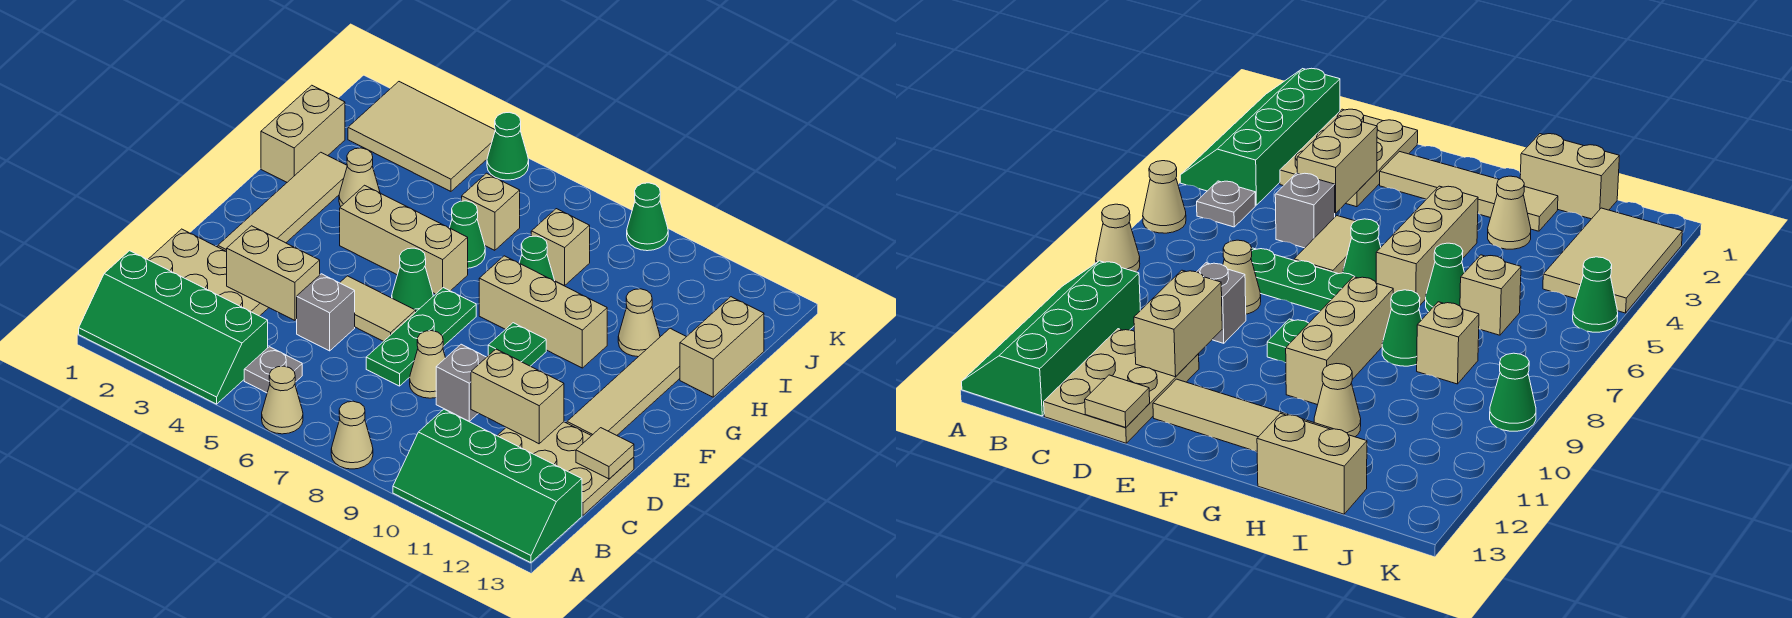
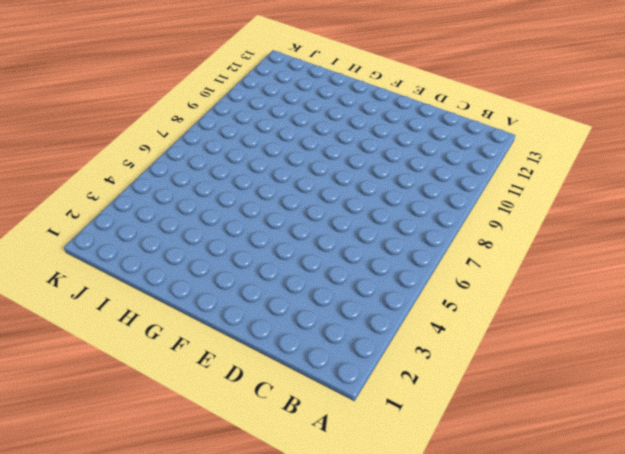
none -> green slope A1:B4 level 1 top B
none -> tan cone A6 level 1
none -> tan cone A8 level 1
none -> green slope A10:B13 level 1 top B

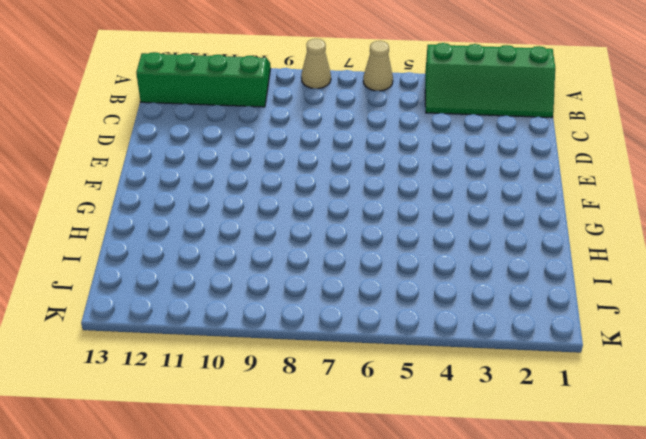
green slope A1:B4 level 1 top A -> green slope A1:B4 level 1 top B
none -> grey plate B5 level 1
none -> tan plate C1:D3 level 1
none -> tan plate C11:D13 level 1
none -> grey brick D5 level 1

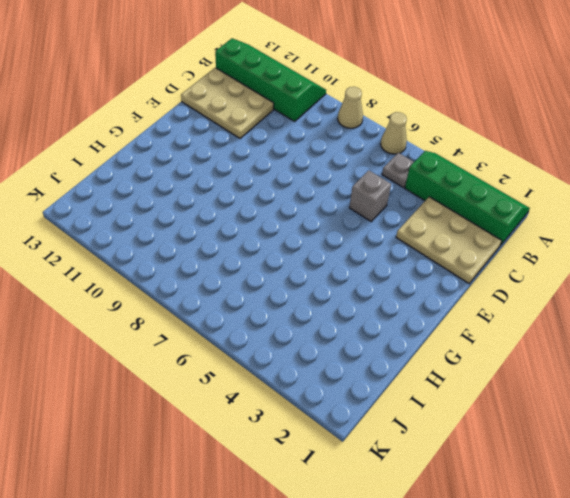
none -> green plate D7:F7 level 1
none -> tan cone D8 level 1
none -> grey brick D9 level 1
none -> tan tile E2:H2 level 1

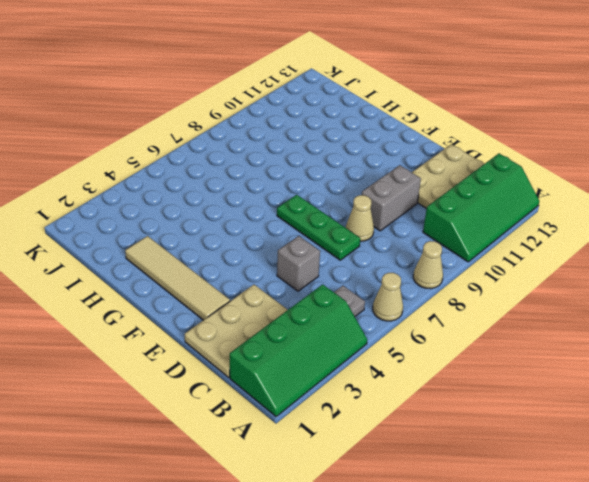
grey brick D9:D10 level 1 -> grey brick D9 level 1
none -> tan tile E5:E6 level 1
none -> tan tile E12:H12 level 1
none -> green cone F6 level 1
none -> green plate F9 level 1

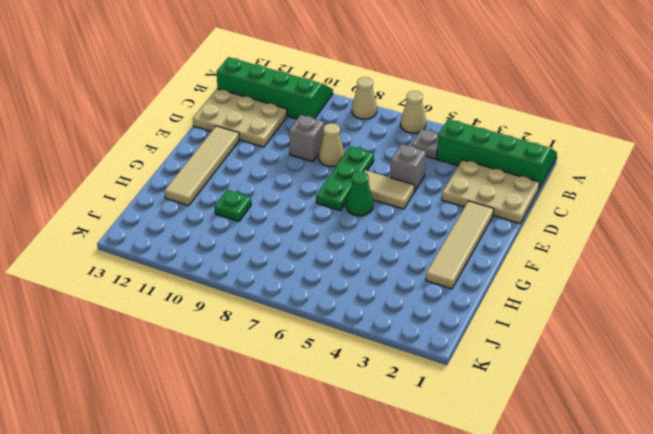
green plate H10 level 1 -> green plate F9 level 1
none -> tan brick G4:G6 level 1
none -> tan brick G8:G10 level 1
none -> tan brick H1:I1 level 1
none -> tan cone H3 level 1

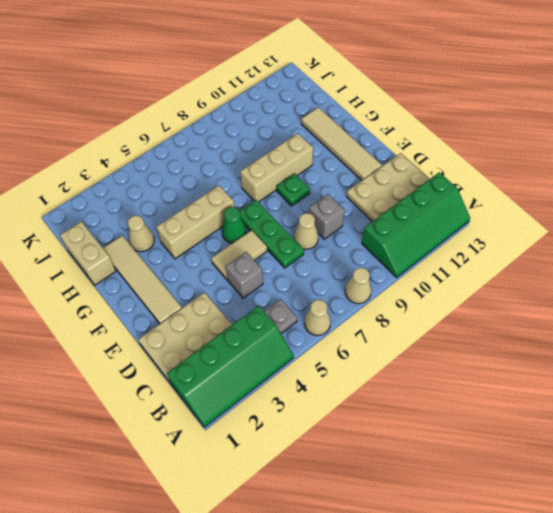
none -> green cone H6 level 1
none -> green cone H8 level 1
none -> tan cone H11 level 1
none -> tan brick H13:I13 level 1

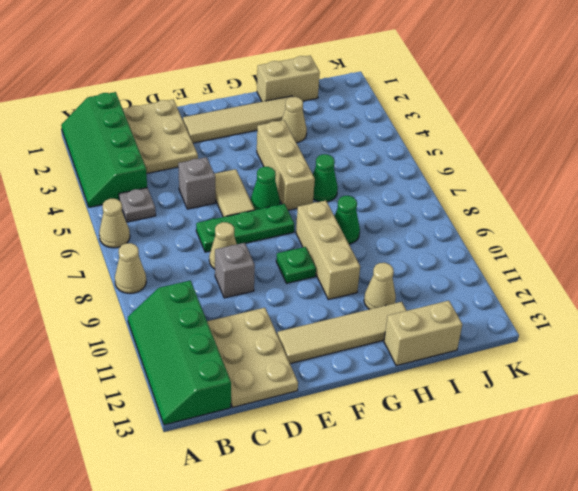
none -> tan brick I6 level 1
none -> tan brick I8 level 1
none -> tan tile J2:K4 level 1
none -> green cone K5 level 1

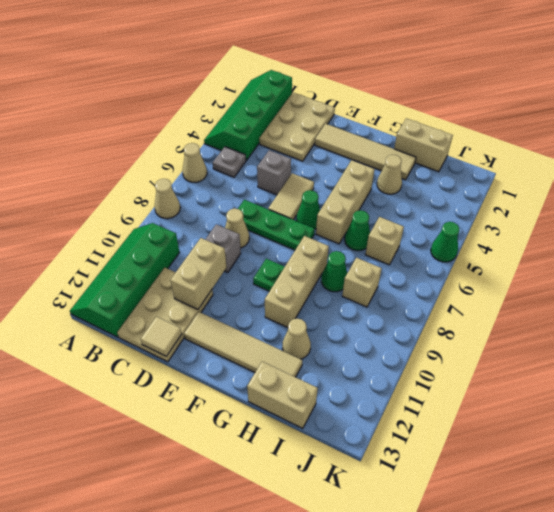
none -> tan tile J2:K4 level 1
none -> green cone K9 level 1
none -> tan brick D3:D4 level 2

